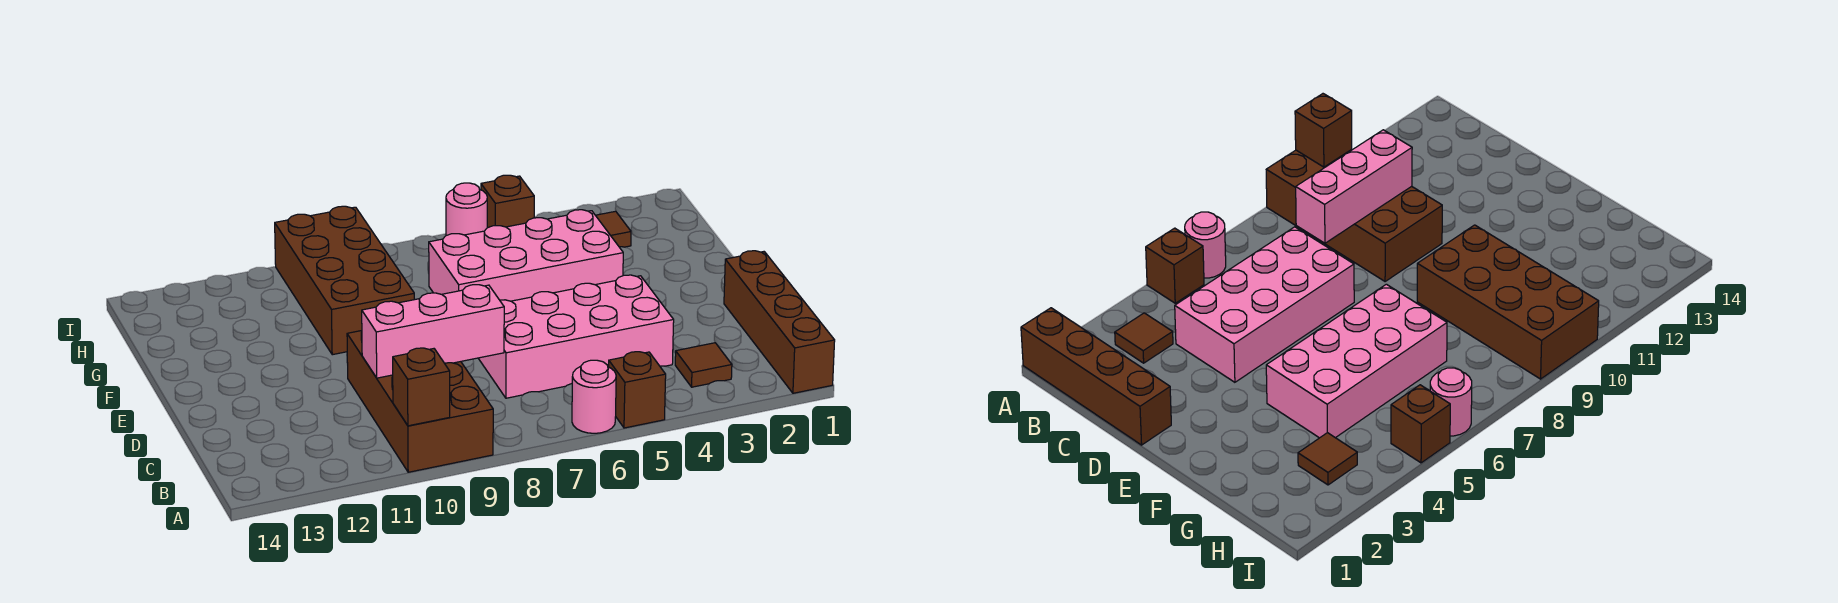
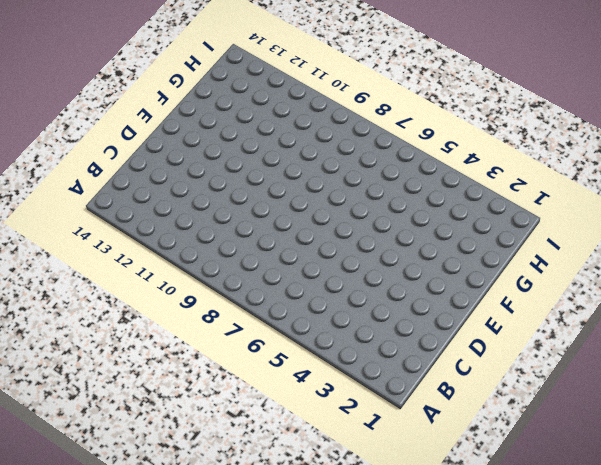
none -> brown brick A1:D1 level 1
none -> brown brick A5 level 1
none -> pink round brick A6 level 1

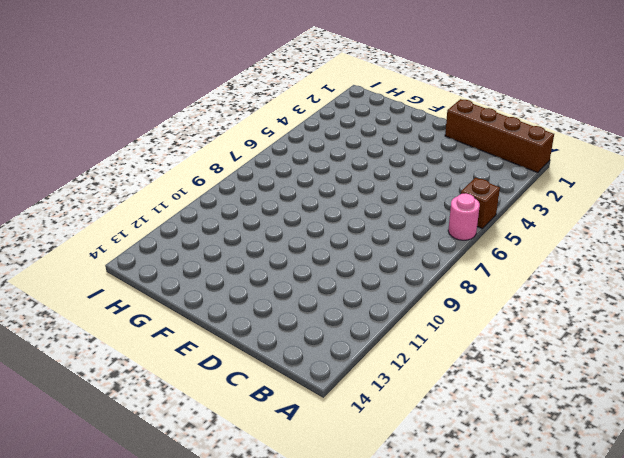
none -> brown brick A9:D10 level 1
none -> brown tile B3 level 1
none -> pink brick C4:D7 level 1

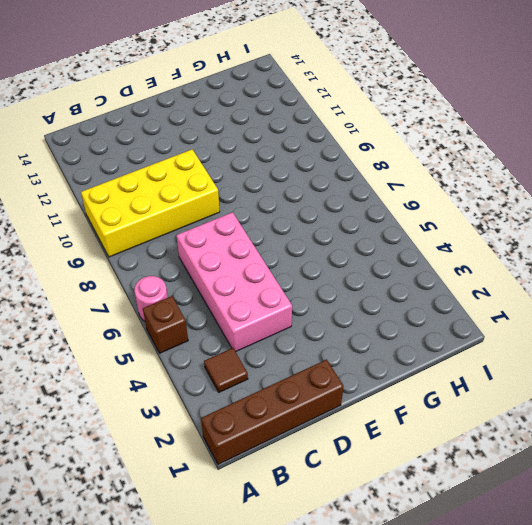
yellow brick A9:D10 level 1 -> brown brick A9:D10 level 1
none -> pink brick F4:G7 level 1
none -> brown brick F9:I10 level 1
none -> brown tile H3 level 1

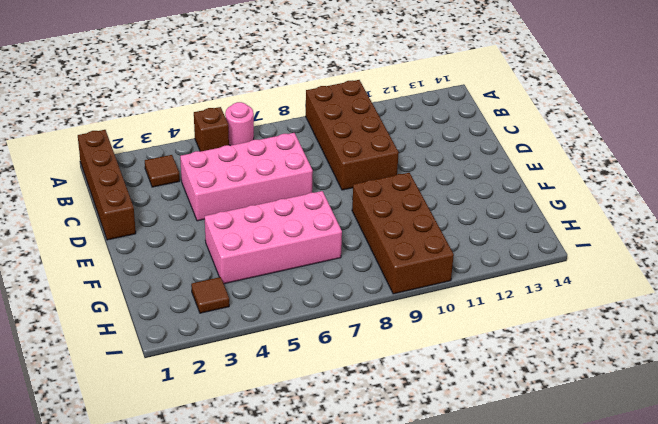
none -> brown brick I5 level 1
none -> pink round brick I6 level 1
none -> brown brick A10 level 2

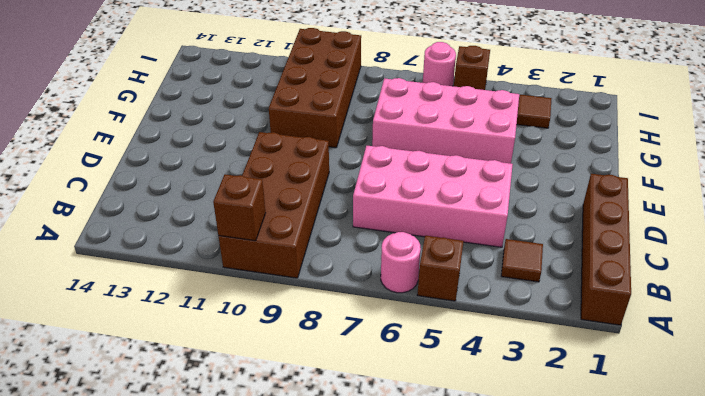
none -> pink brick C8:C10 level 2

